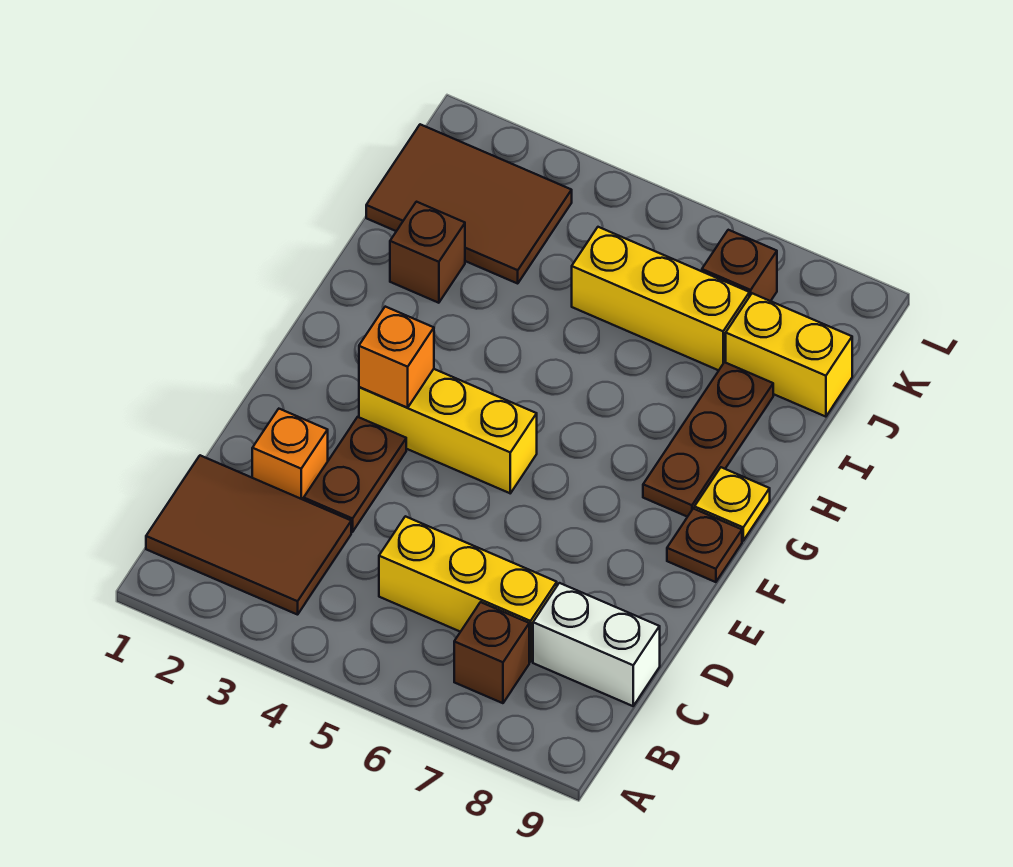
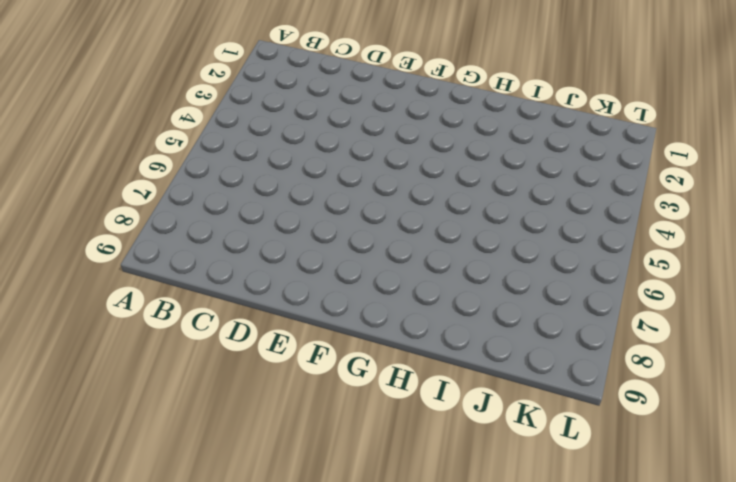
none -> brown tile B1:C3 level 1
none -> brown brick B7 level 1
none -> yellow brick C5:C7 level 1

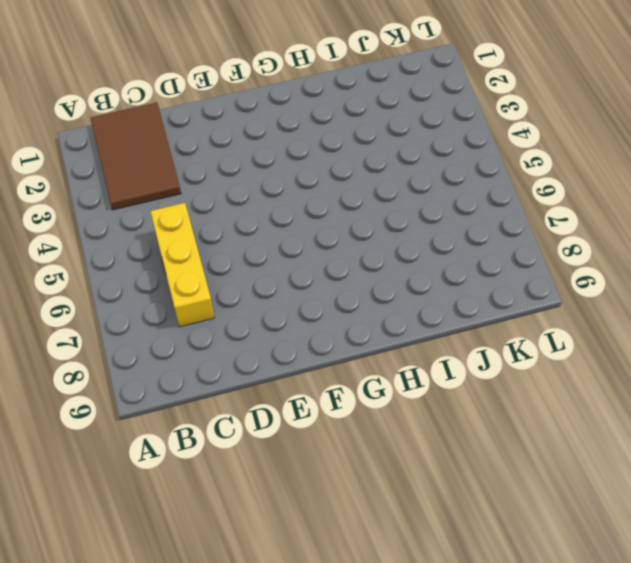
none -> brown brick B7 level 1
none -> white brick C8:C9 level 1
none -> orange brick D2 level 1

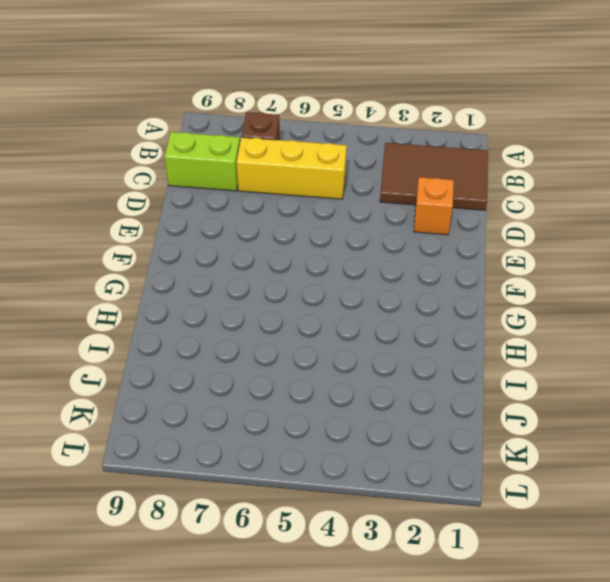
lime brick C8:C9 level 1 -> white brick C8:C9 level 1
none -> brown plate D3:E3 level 1
none -> yellow brick F3:F5 level 1
none -> brown plate F9 level 1

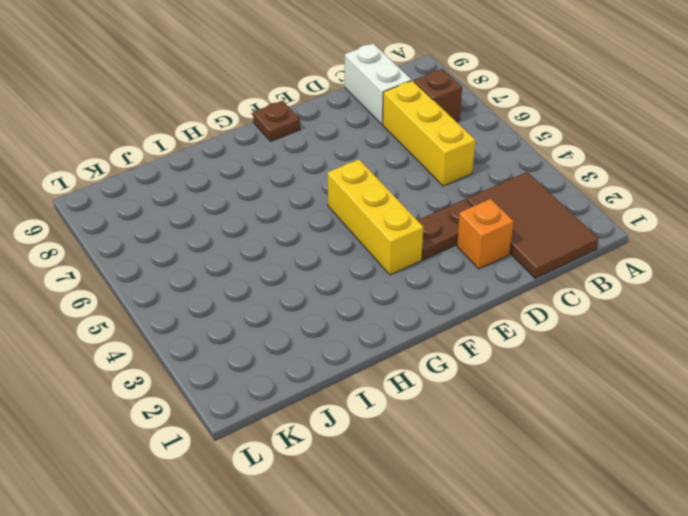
none -> brown plate G8:I8 level 1
none -> yellow plate G9 level 1
none -> brown brick I2 level 1

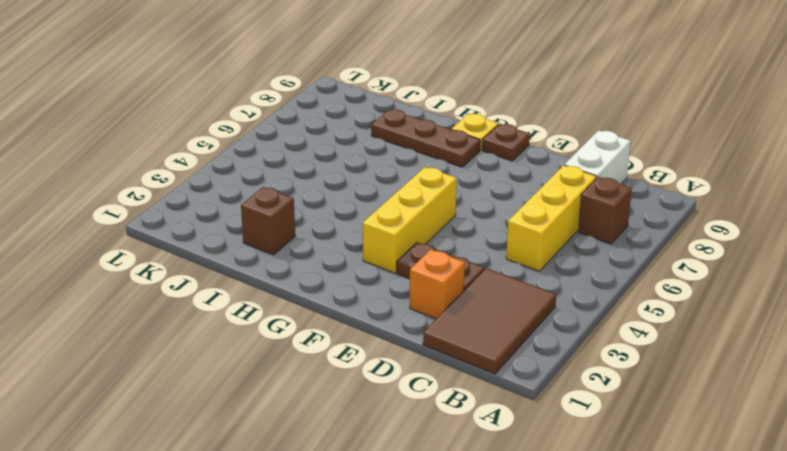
none -> brown tile J1:K3 level 1
none -> yellow brick J5:J7 level 1
none -> yellow brick J8:J9 level 1

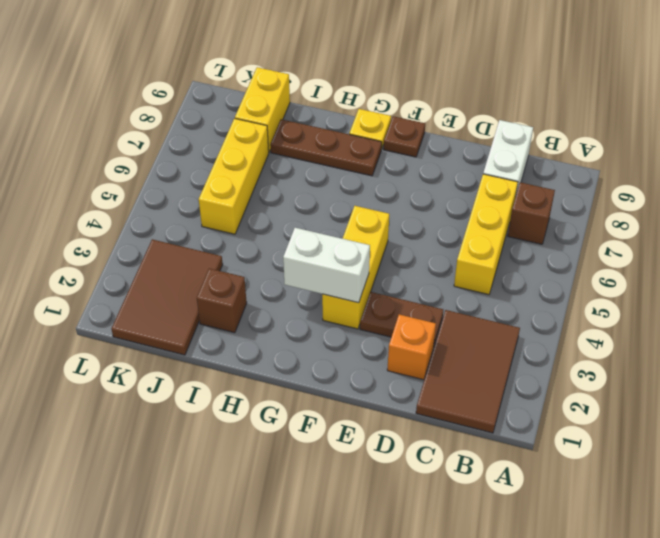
white brick F3:G3 level 2 -> orange brick F3 level 2
none -> brown brick K7 level 1

